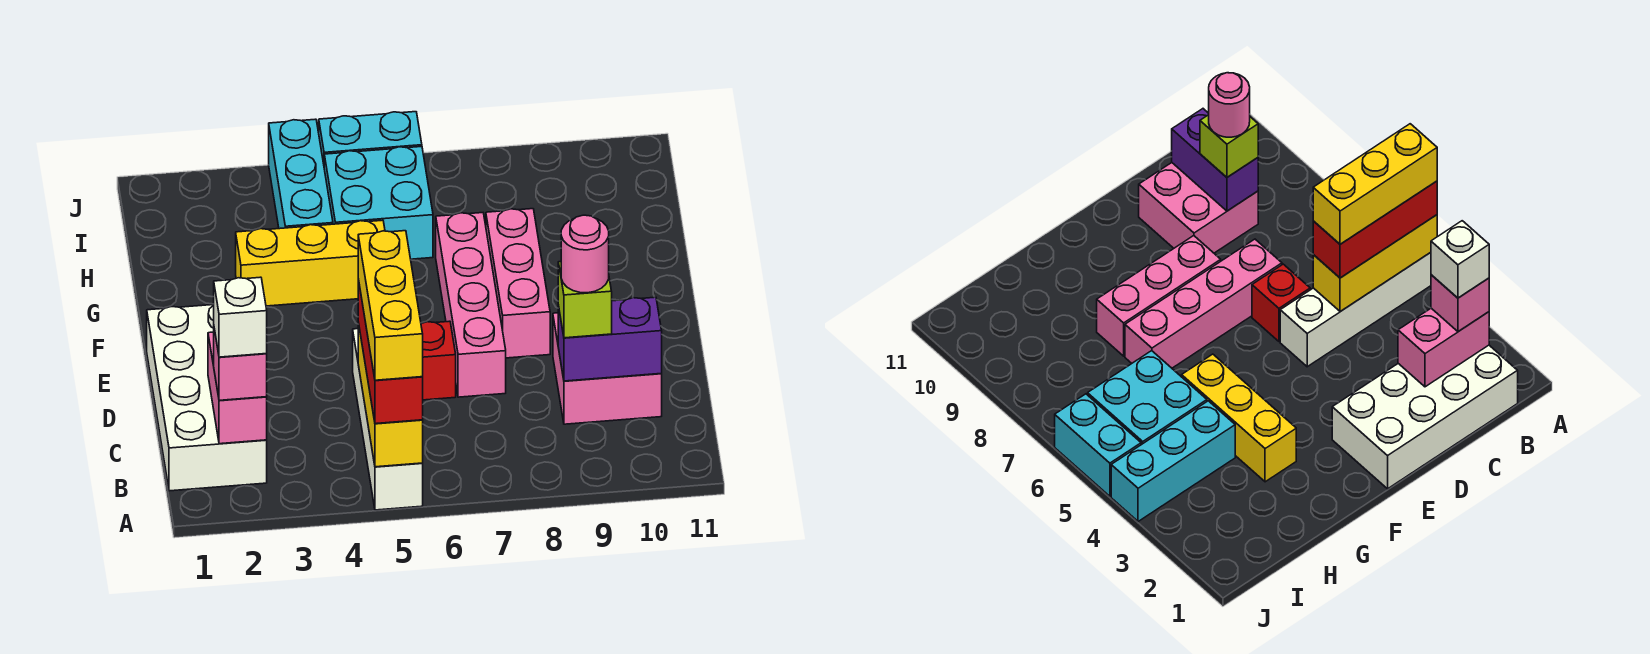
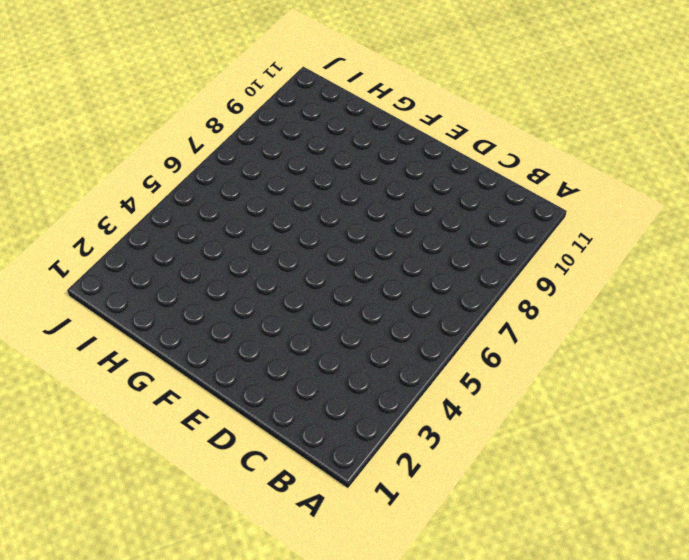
none -> white brick A5:D5 level 1
none -> white brick B1:E2 level 1
none -> pink brick C9:D10 level 1

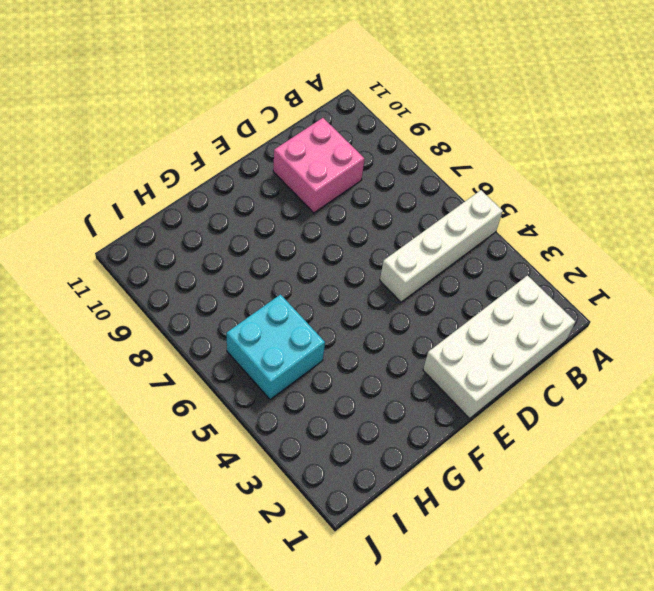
none -> red brick D6 level 1
none -> pink brick D7:G7 level 1
none -> pink brick E8:G8 level 1

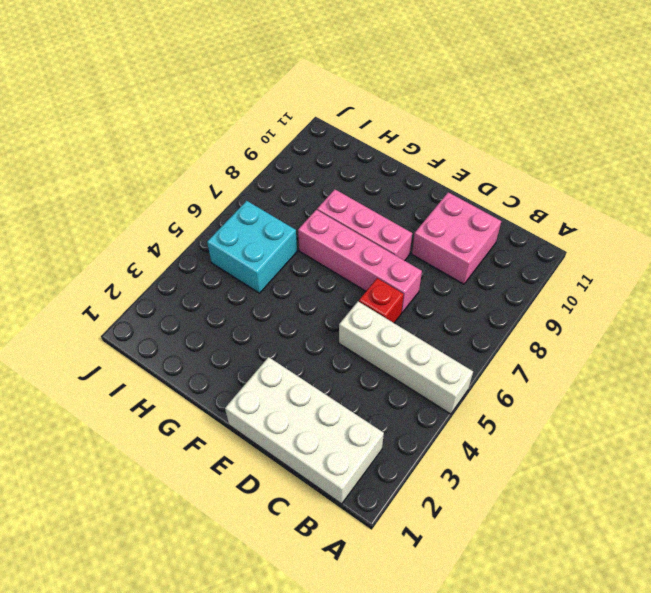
none -> yellow brick G3:G5 level 1
none -> cyan brick H4:J4 level 1
none -> cyan brick J5:J6 level 1

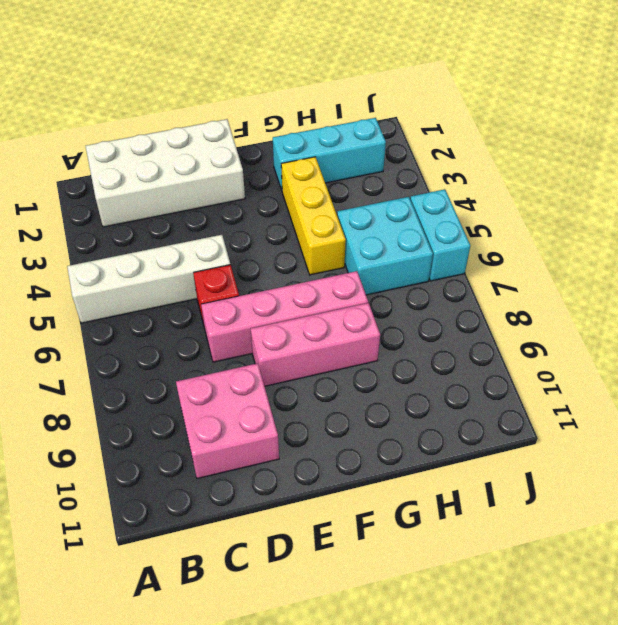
cyan brick G2:I2 level 1 -> cyan brick H4:J4 level 1
none -> yellow brick A5:C5 level 2
none -> pink brick B2:C2 level 2
none -> purple brick C9:C10 level 2

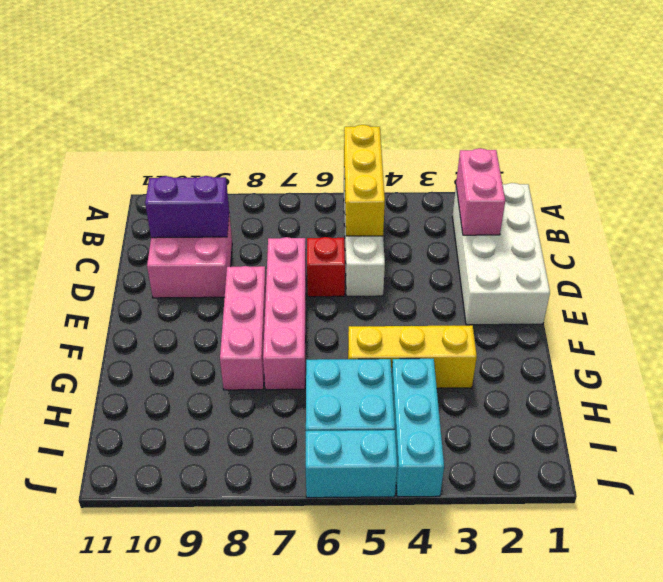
none -> red brick A5:C5 level 3
none -> pink brick B2 level 3
none -> lime brick C9 level 3

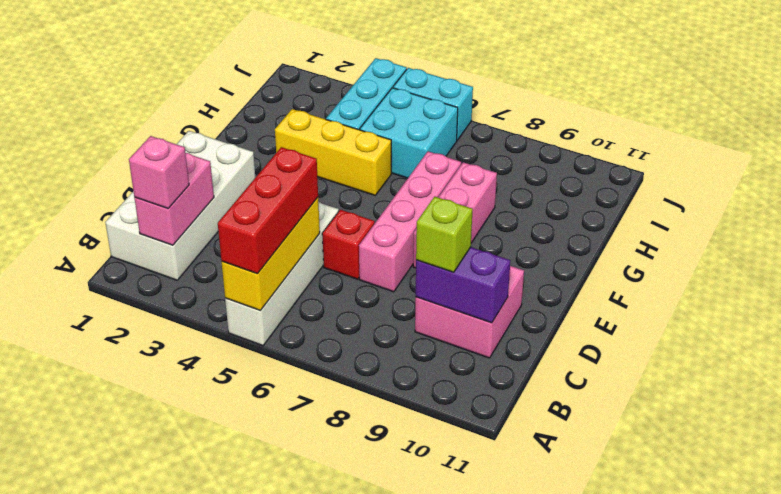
none -> yellow brick A5:C5 level 4
none -> white brick B2 level 4
none -> pink round brick C9 level 4

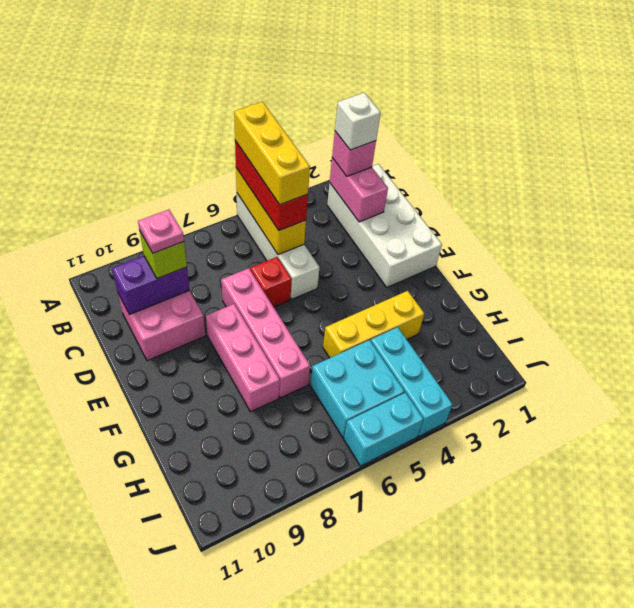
pink plate C9 level 4 -> pink round brick C9 level 4

